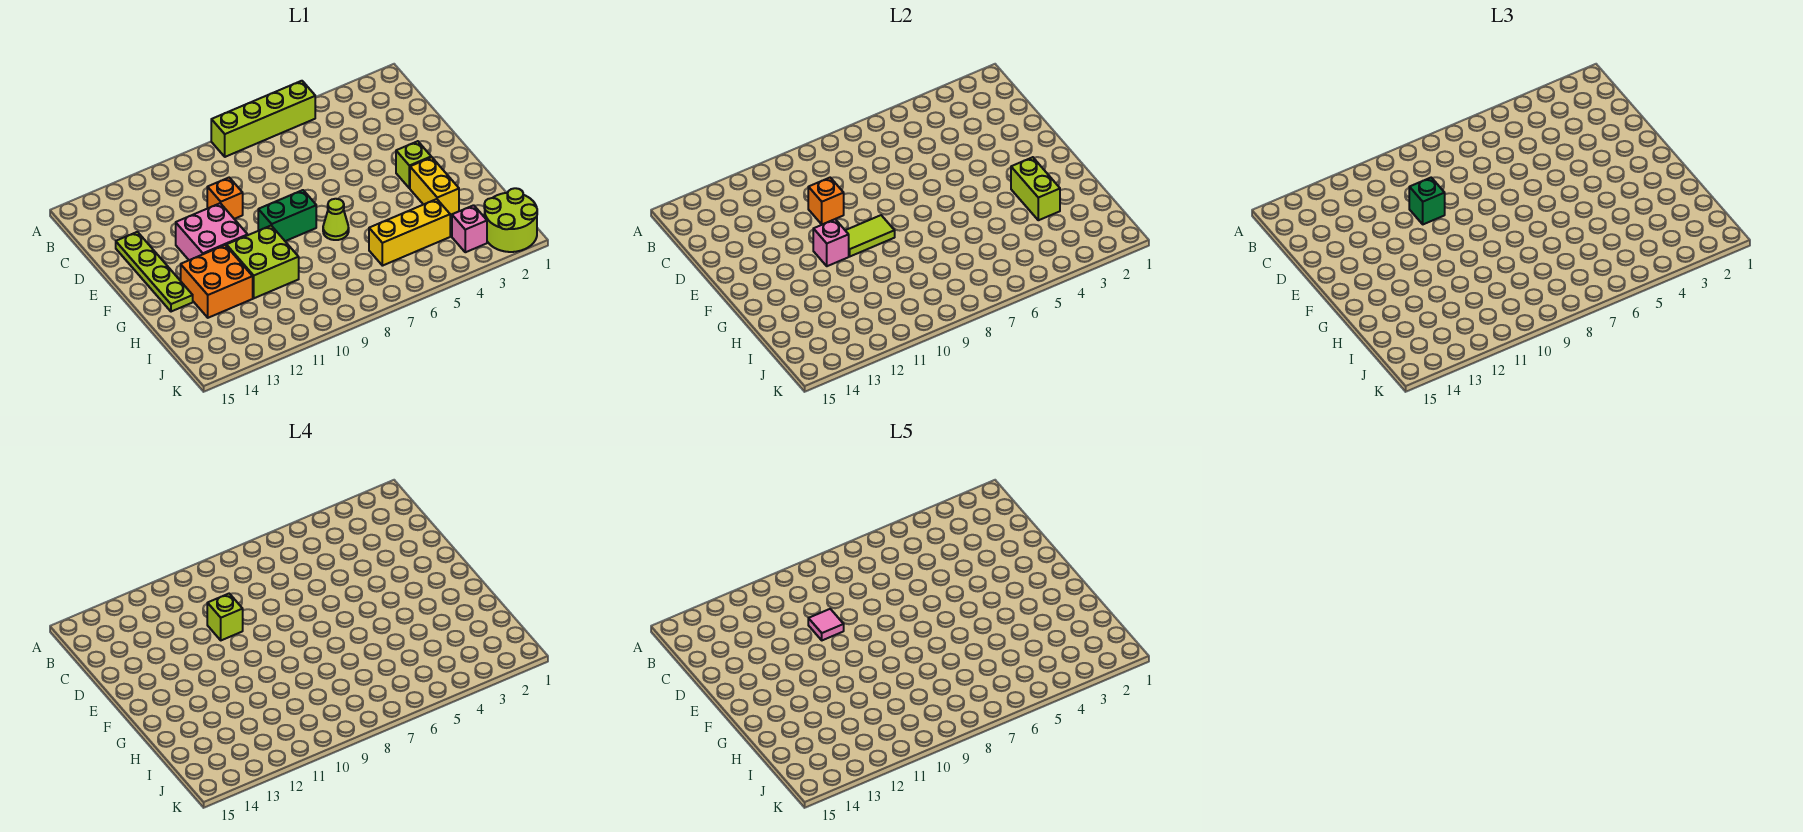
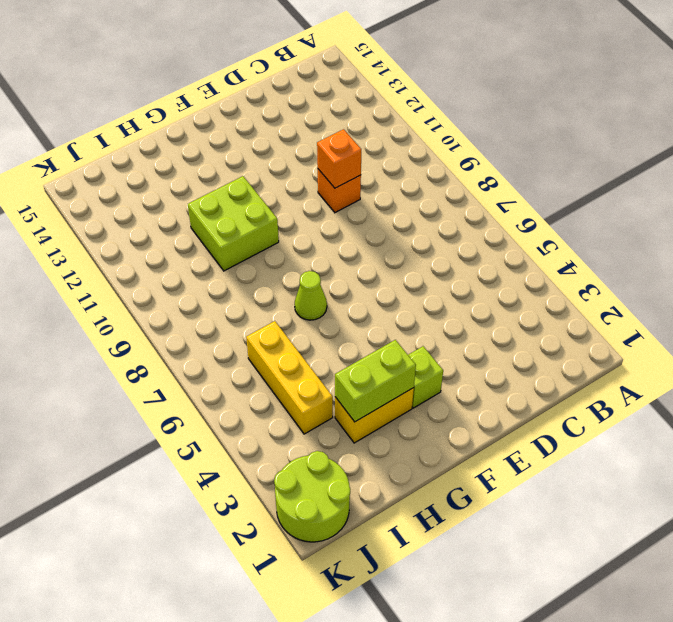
none -> lime brick A5:A8 level 1
none -> lime plate D14:G14 level 1
none -> pink brick E11:F12 level 1

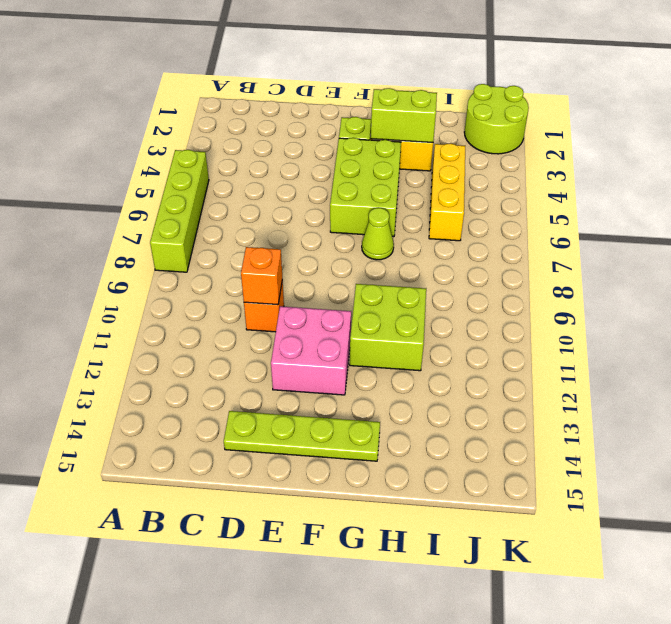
lime brick F4:G6 level 1 -> none
none -> green brick F8:F9 level 1
none -> orange brick G12:H13 level 1
none -> pink brick J3 level 1

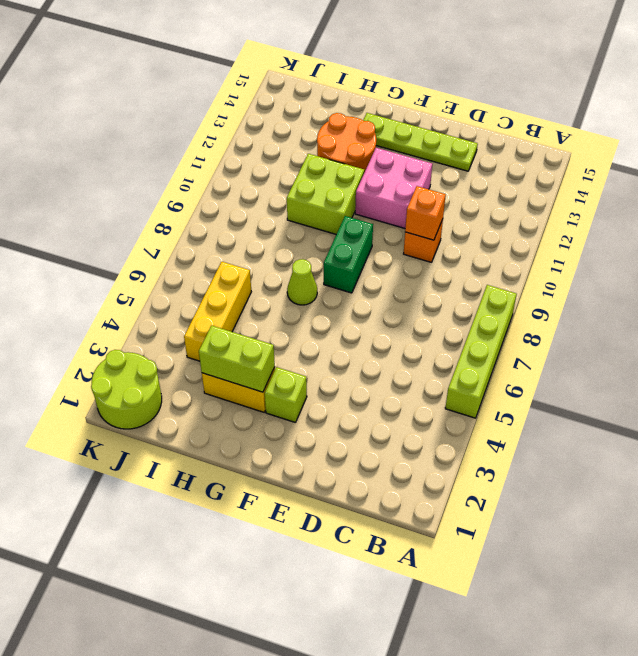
orange round brick G12:H13 level 1 -> orange brick G12:H13 level 1
none -> pink brick J3 level 1
none -> lime tile F9:F10 level 2
none -> pink brick F11 level 2

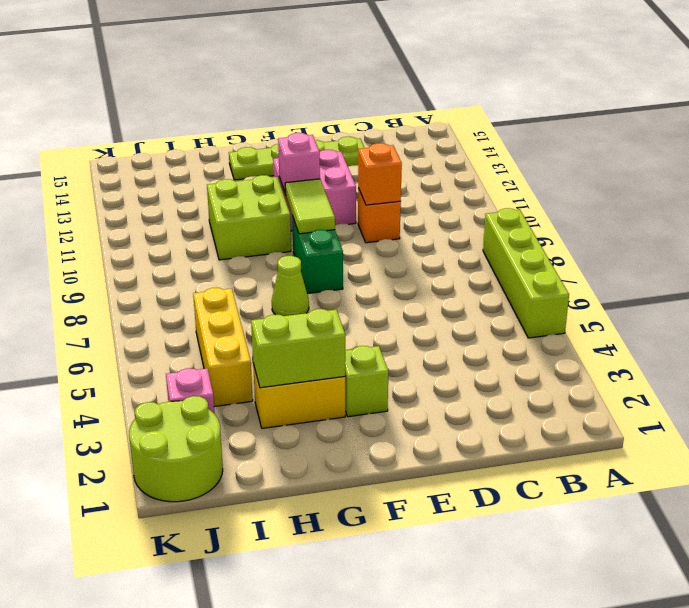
none -> orange brick G12:H13 level 1
none -> green brick D10 level 3
none -> lime brick D10 level 4

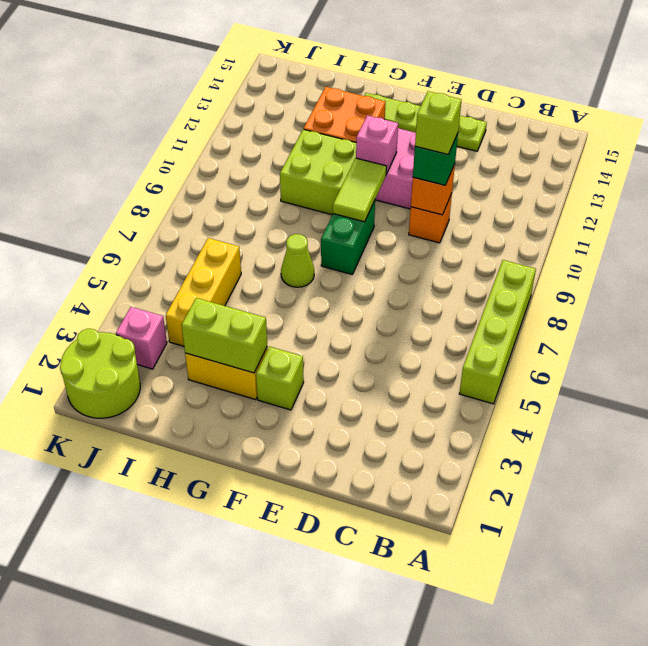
none -> pink tile D10 level 5

